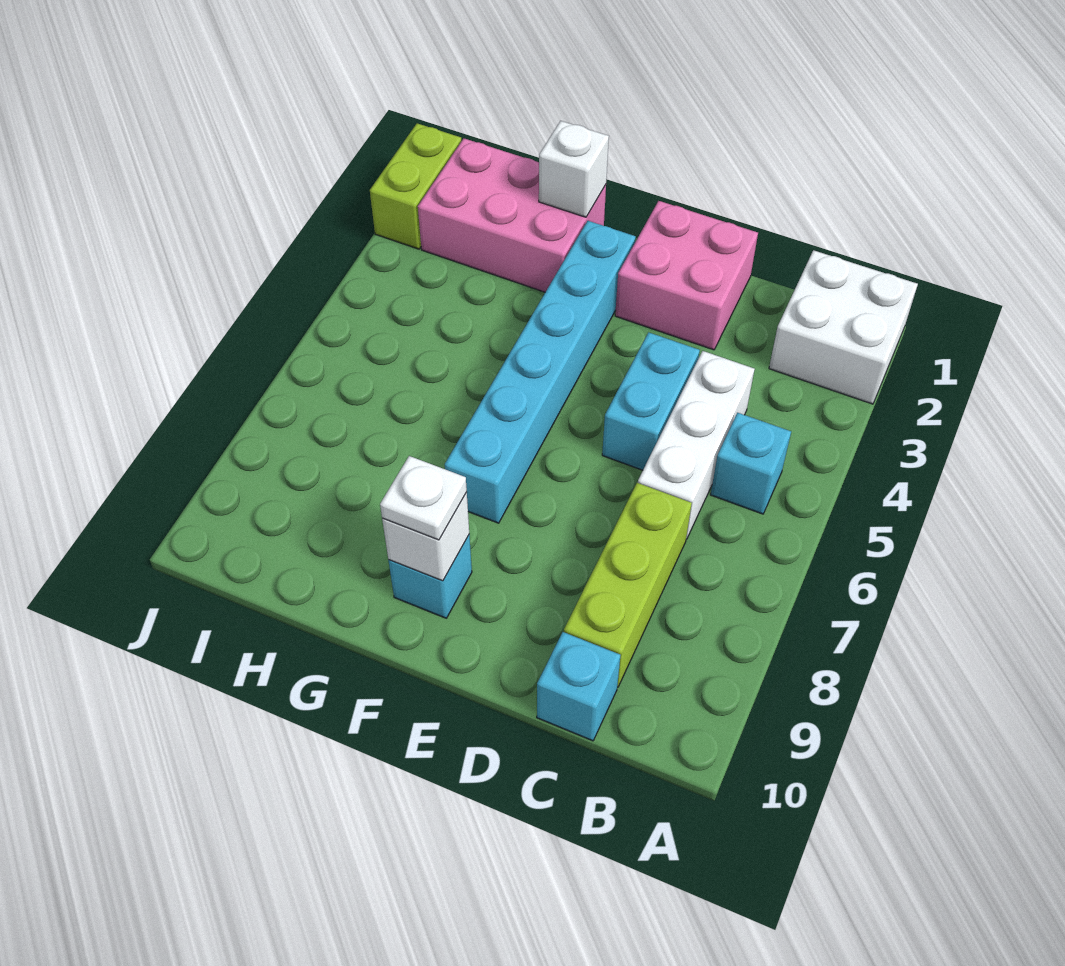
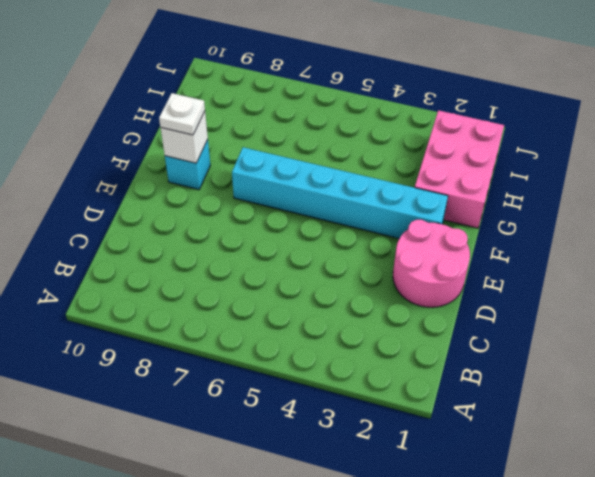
pink round brick D1:E2 level 1 -> pink brick D1:E2 level 1
none -> white brick A1:B2 level 1
none -> cyan brick B5 level 1
none -> white brick C4:C6 level 1

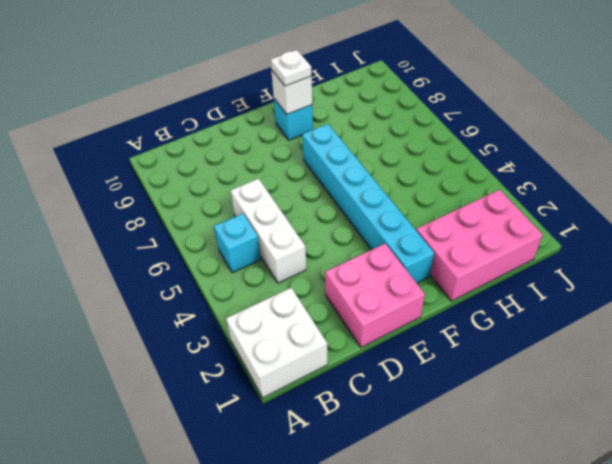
none -> lime brick C7:C9 level 1
none -> cyan brick C10 level 1
none -> cyan brick D4:D5 level 1

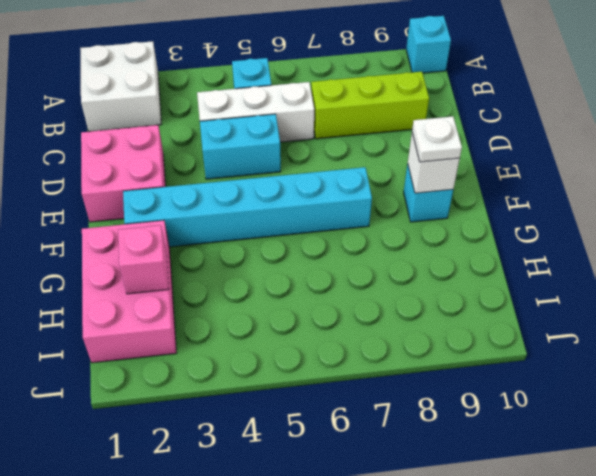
cyan brick A10 level 1 -> cyan brick C10 level 1
pink brick H2 level 2 -> none
none -> lime brick J1:J2 level 1
none -> white brick G1 level 2

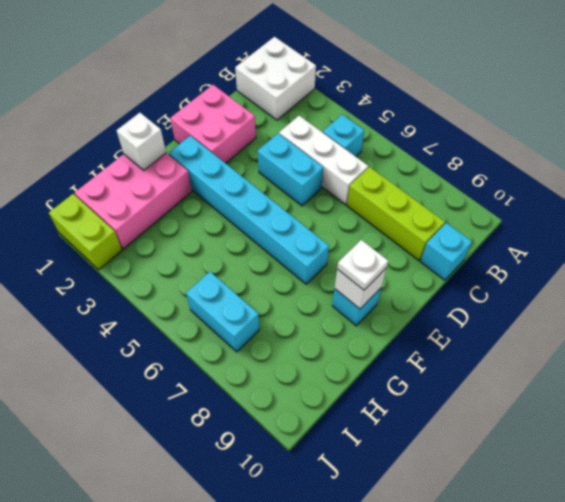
cyan brick I6:I7 level 1 -> none

